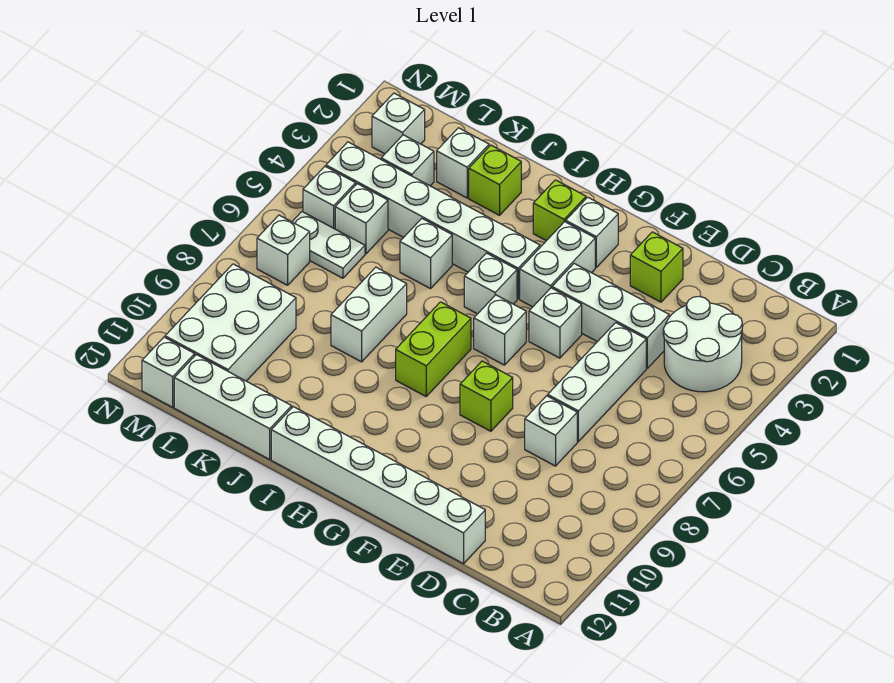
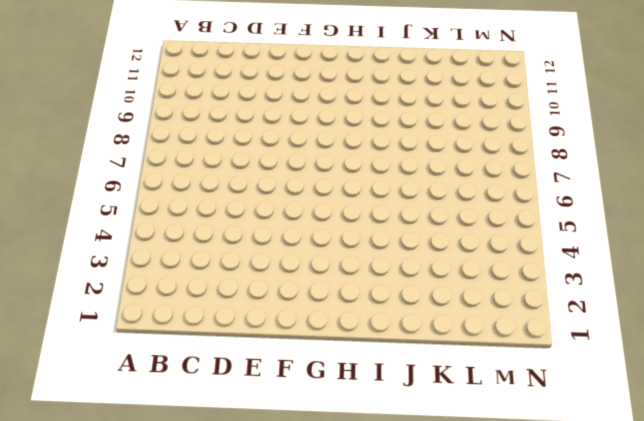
none -> white round brick B3:C4 level 1
none -> white brick D4:F4 level 1
none -> white brick D5:D7 level 1

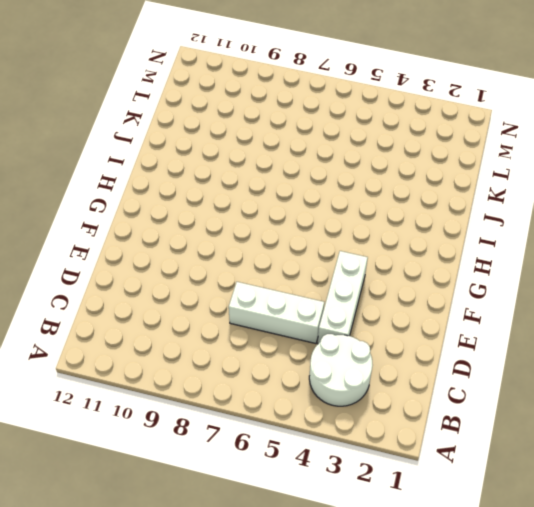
none -> white brick D8 level 1
none -> white brick D12:I12 level 1
none -> lime brick E2 level 1

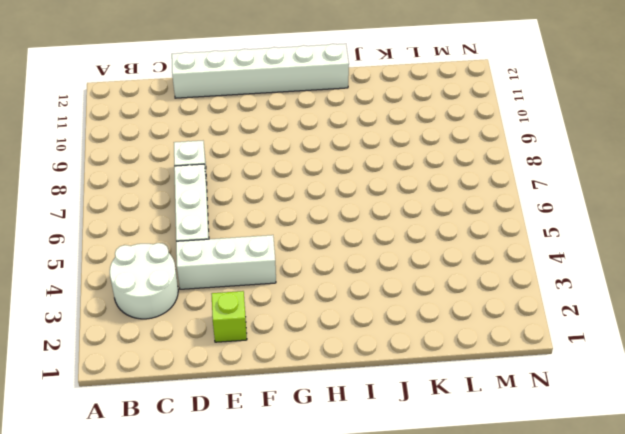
none -> white brick F5 level 1
none -> lime brick F8 level 1
none -> white brick G2 level 1

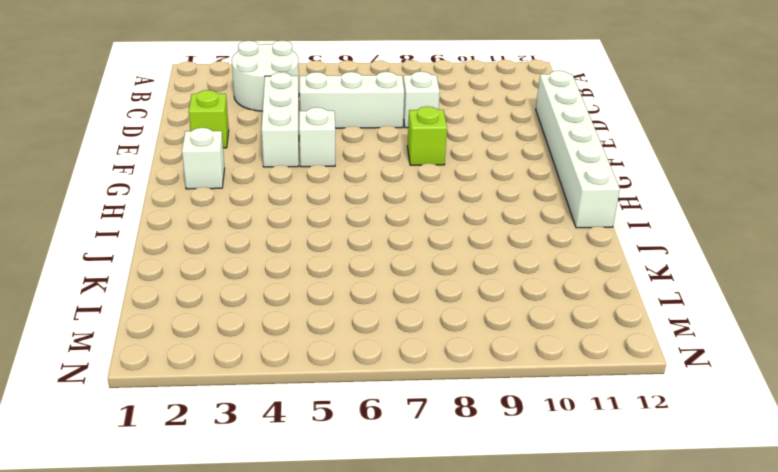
none -> white brick G3:G4 level 1
none -> white brick G6 level 1
none -> lime brick H2 level 1

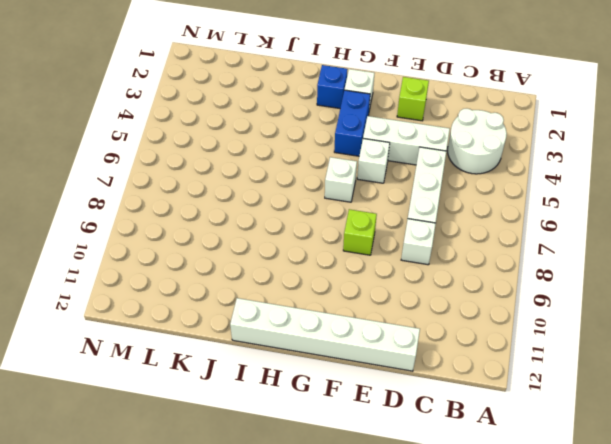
blue brick G3:G4 level 1 -> white brick G3:G4 level 1
blue brick H2 level 1 -> lime brick H2 level 1
none -> white brick H4:M4 level 1
none -> white brick H5 level 1
none -> lime brick H7:H8 level 1

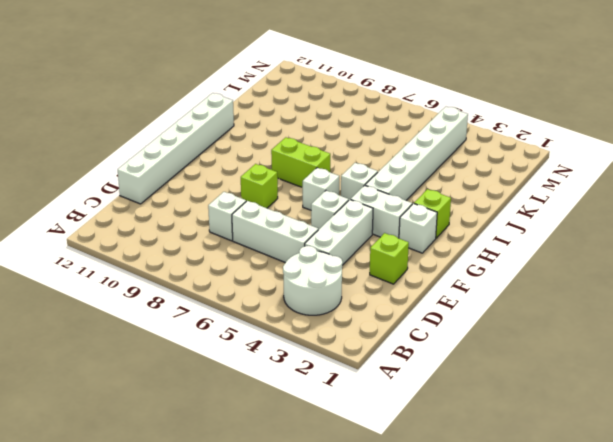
none -> lime brick J2 level 1
none -> white brick J5 level 1
none -> white brick J7:J8 level 1

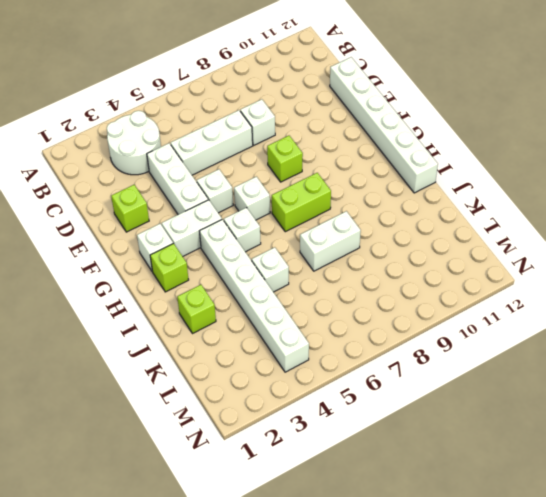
none -> white brick J12:L12 level 1
none -> white brick K2 level 1
none -> white brick L3 level 1

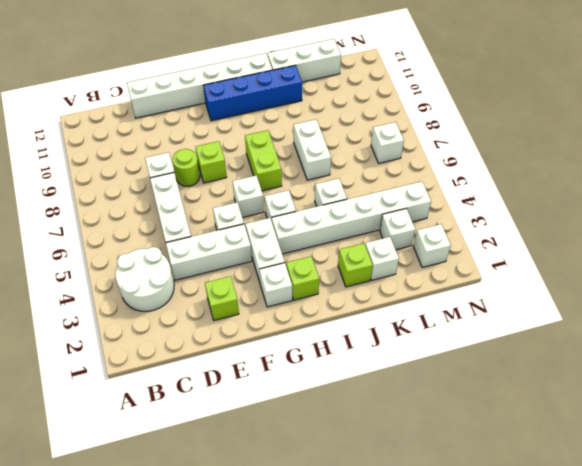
lime round brick E8 level 1 -> none
blue brick G11:J11 level 1 -> none
none -> white brick L5 level 1
none -> white plate L6:M6 level 1
none -> white brick L9:M11 level 1

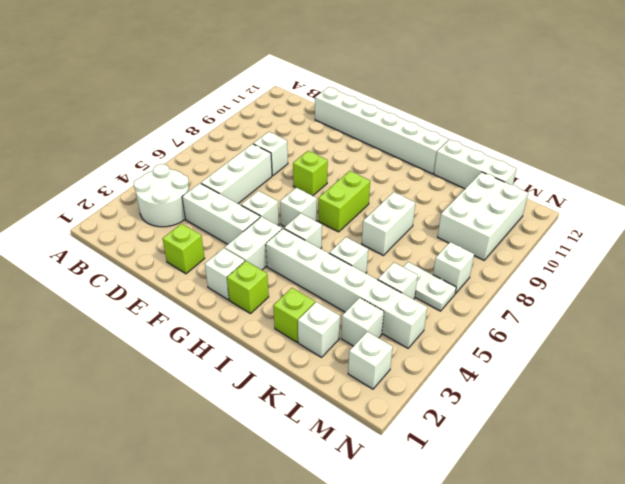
none -> white brick M5 level 1
none -> white brick M12 level 1

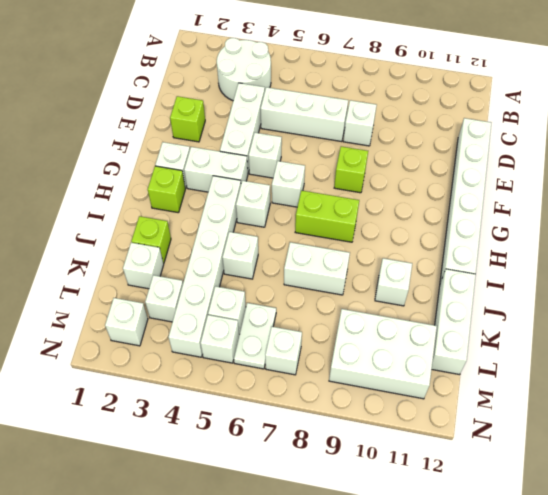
white brick J10 level 1 -> white brick M12 level 1

